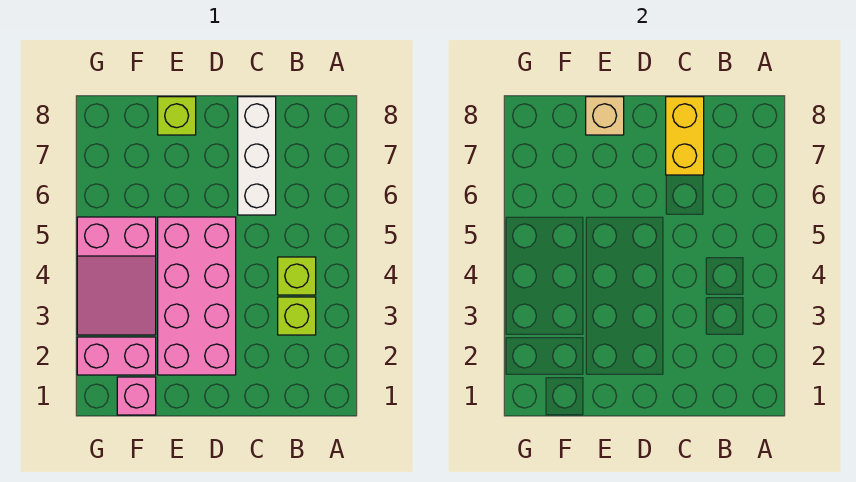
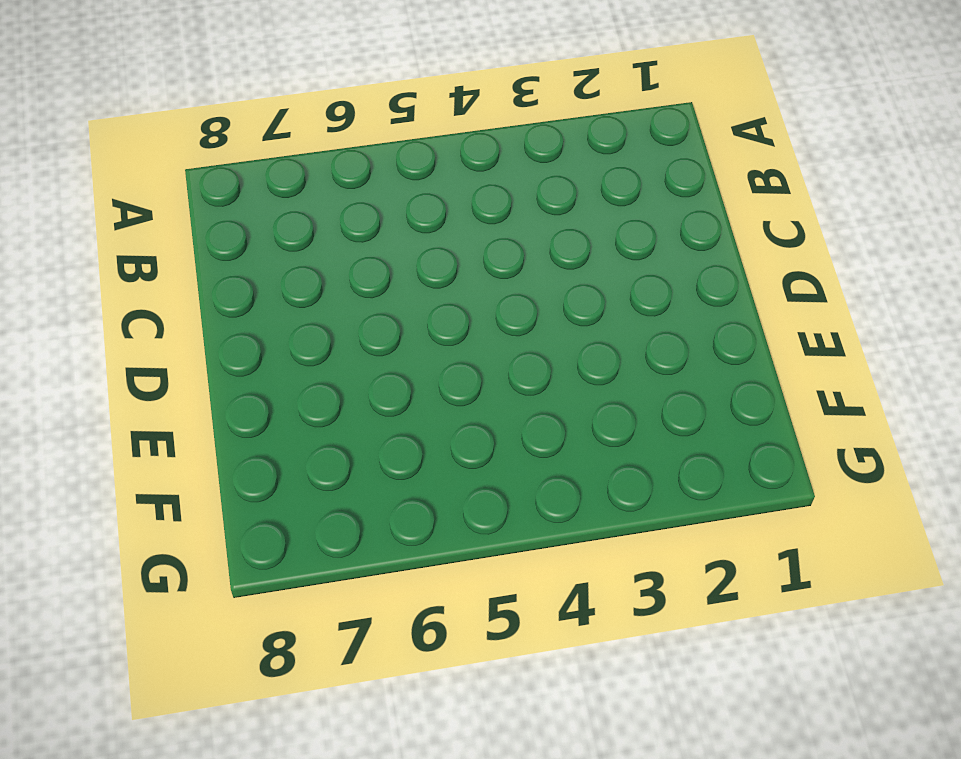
none -> lime brick B3 level 1
none -> lime brick B4 level 1

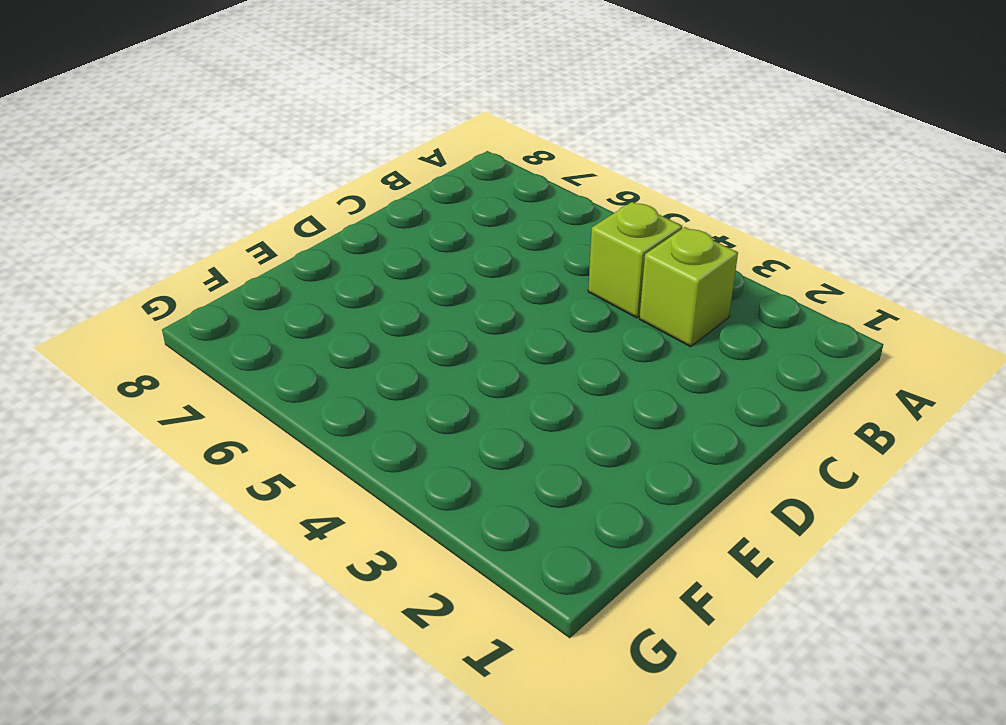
none -> white brick C6:C8 level 1
none -> pink brick D2:E5 level 1

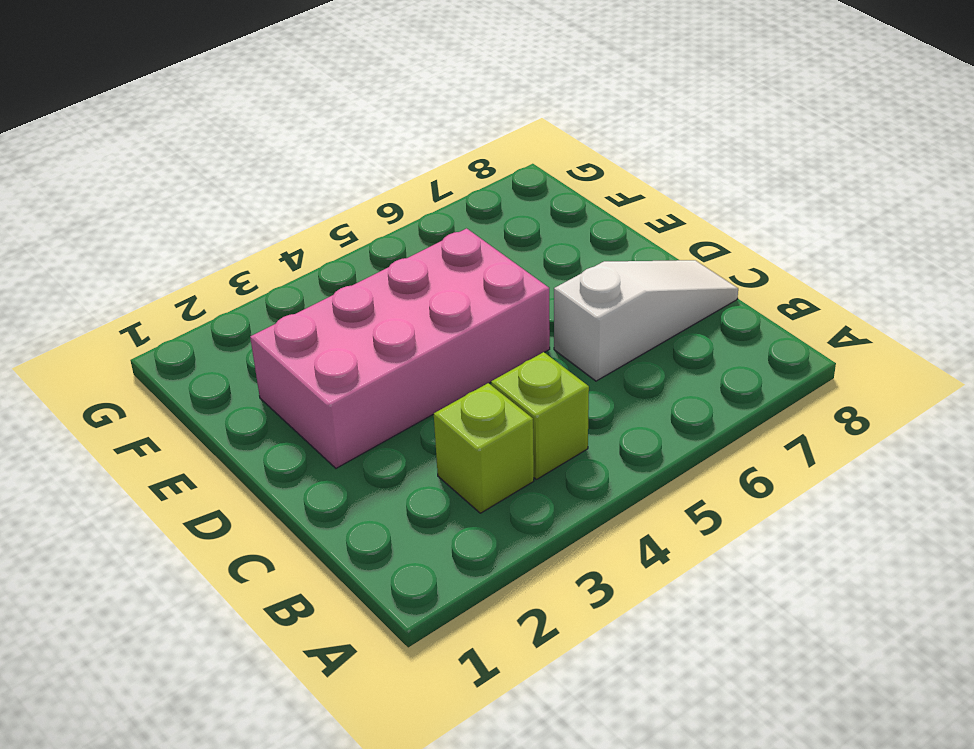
white slope C6:C8 level 1 top 6 -> white brick C6:C8 level 1
none -> lime brick E8 level 1
none -> pink brick F1 level 1

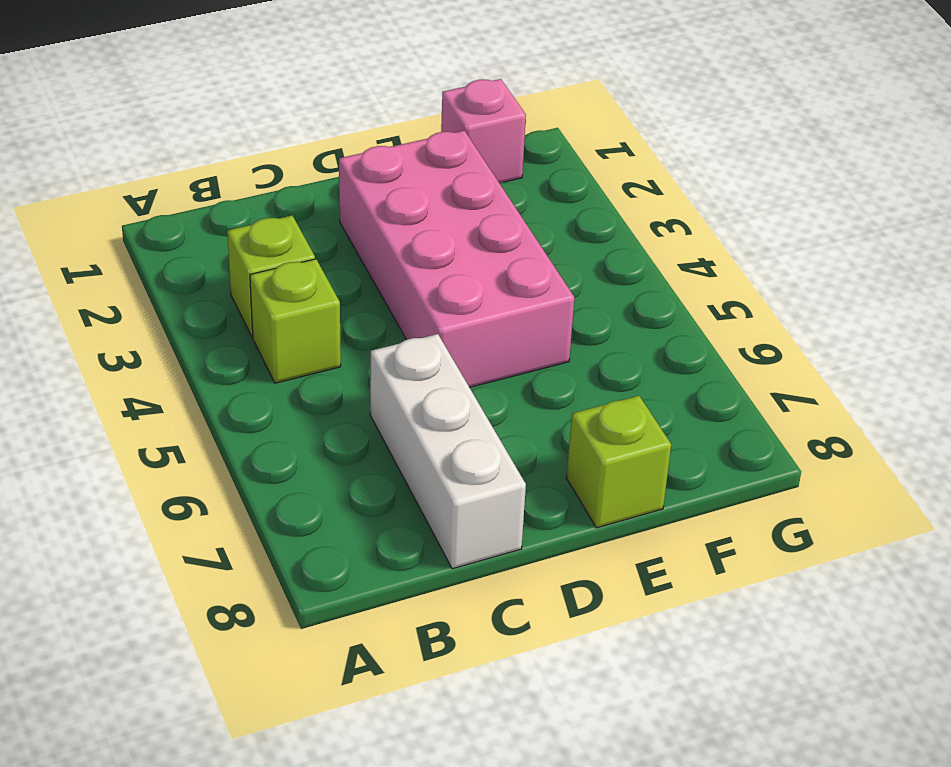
none -> pink brick F2:G2 level 1
none -> pink slope F3:G5 level 1 top 5

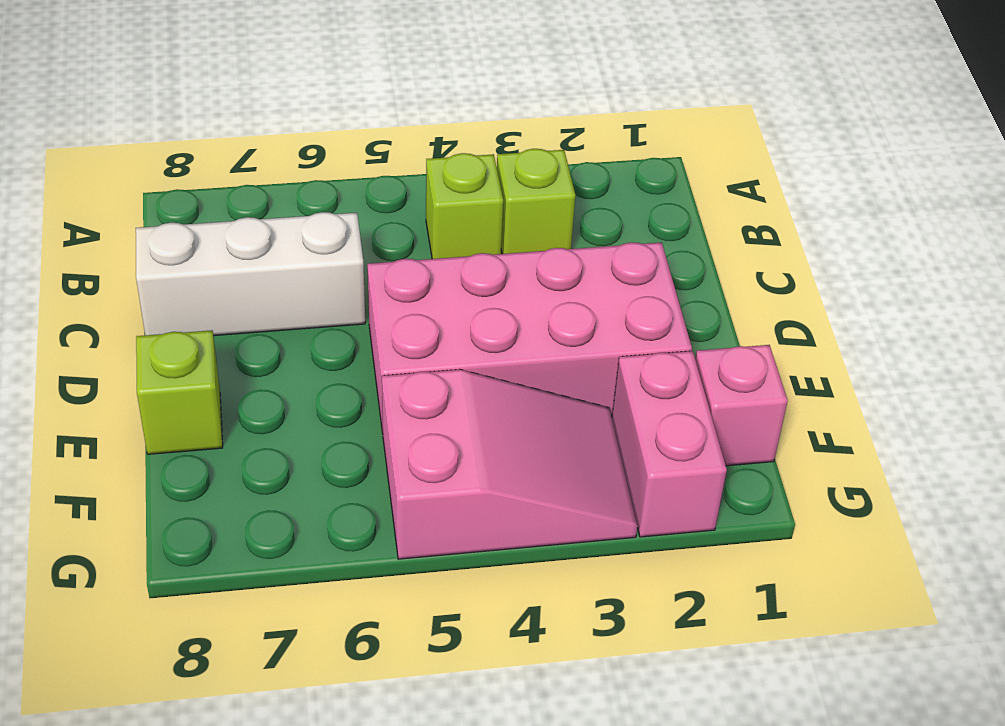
none -> yellow brick C7:C8 level 2
none -> tan brick E8 level 2

